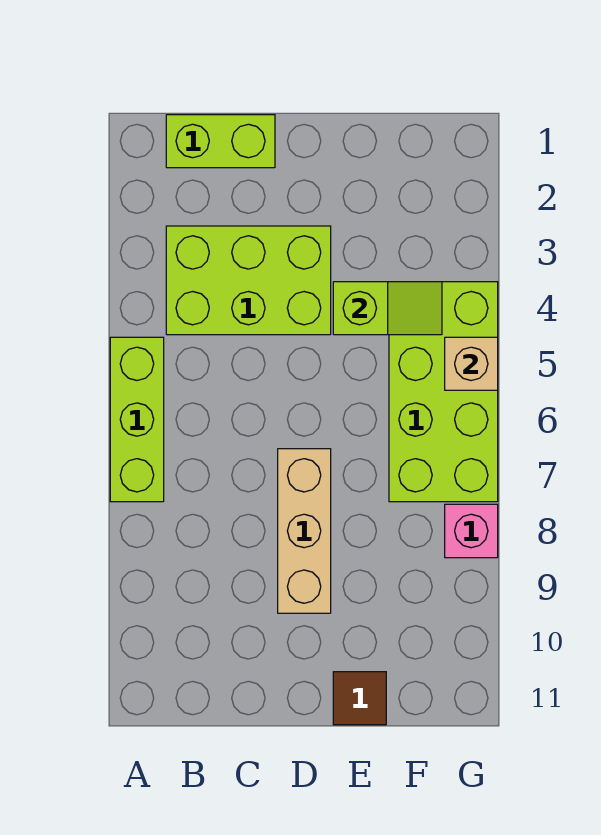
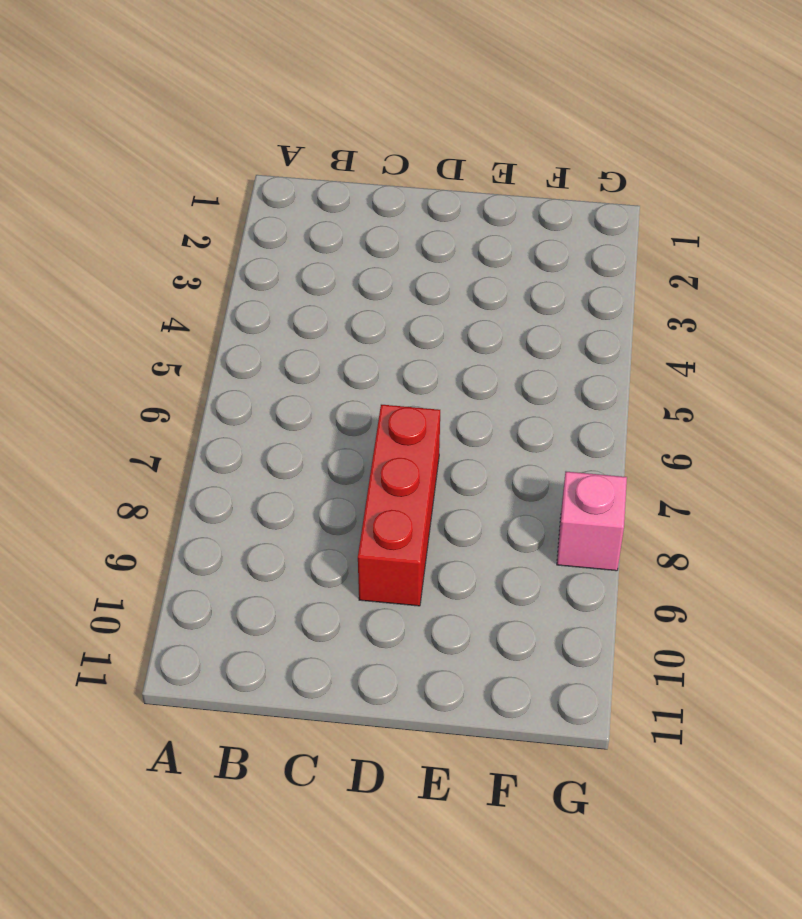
red brick D7:D9 level 1 -> tan brick D7:D9 level 1
none -> lime brick A5:A7 level 1
none -> lime brick B1:C1 level 1

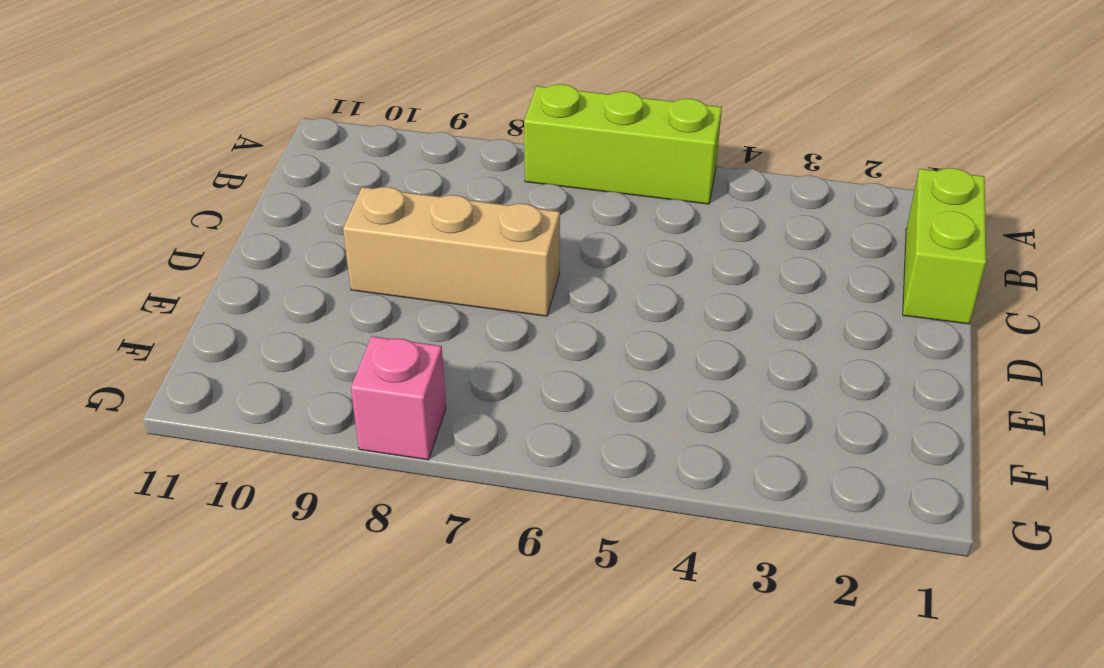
none -> lime brick B3:D4 level 1
none -> brown tile E11 level 1

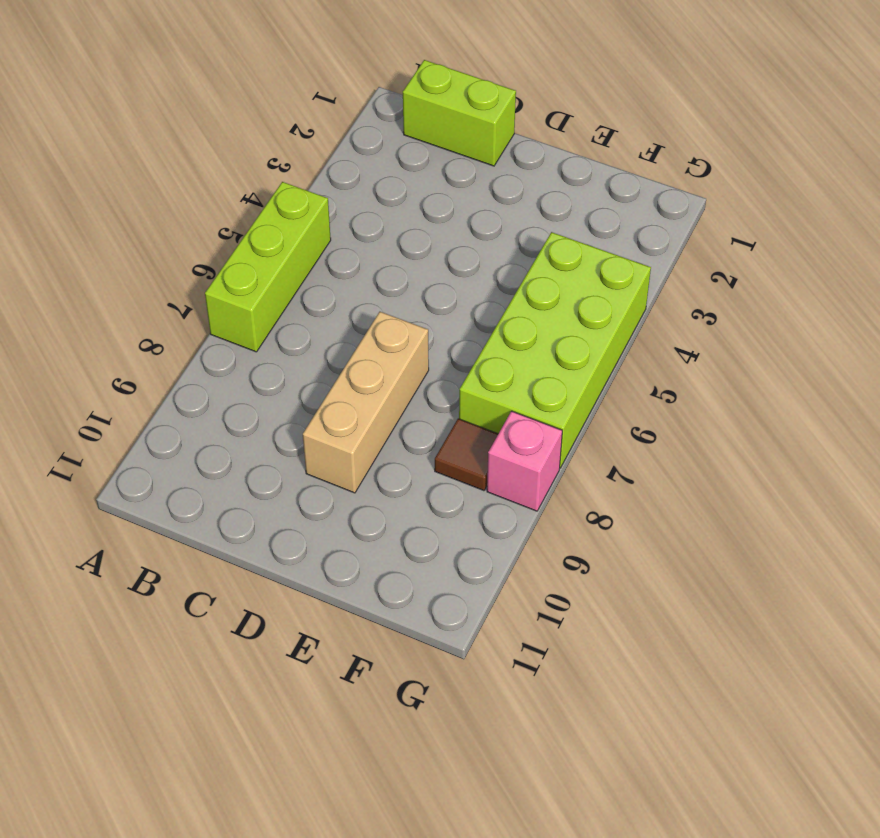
brown tile F8 level 1 -> brown tile E11 level 1
none -> lime brick B3:D4 level 1
none -> lime slope E4:F4 level 2 top E

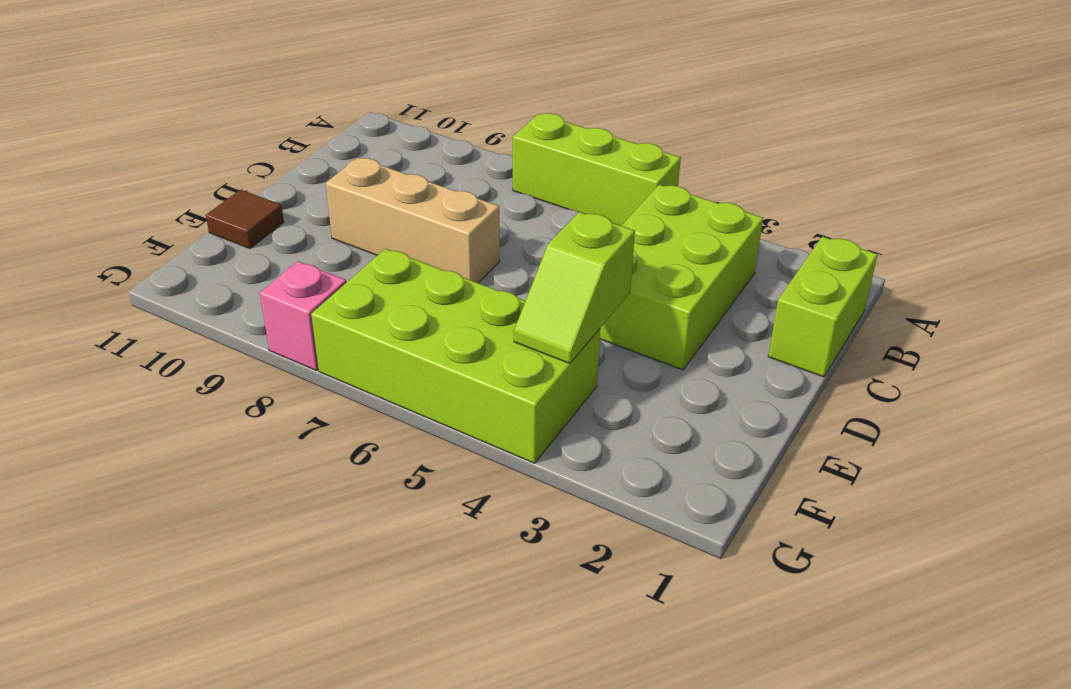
none -> tan brick G5 level 2

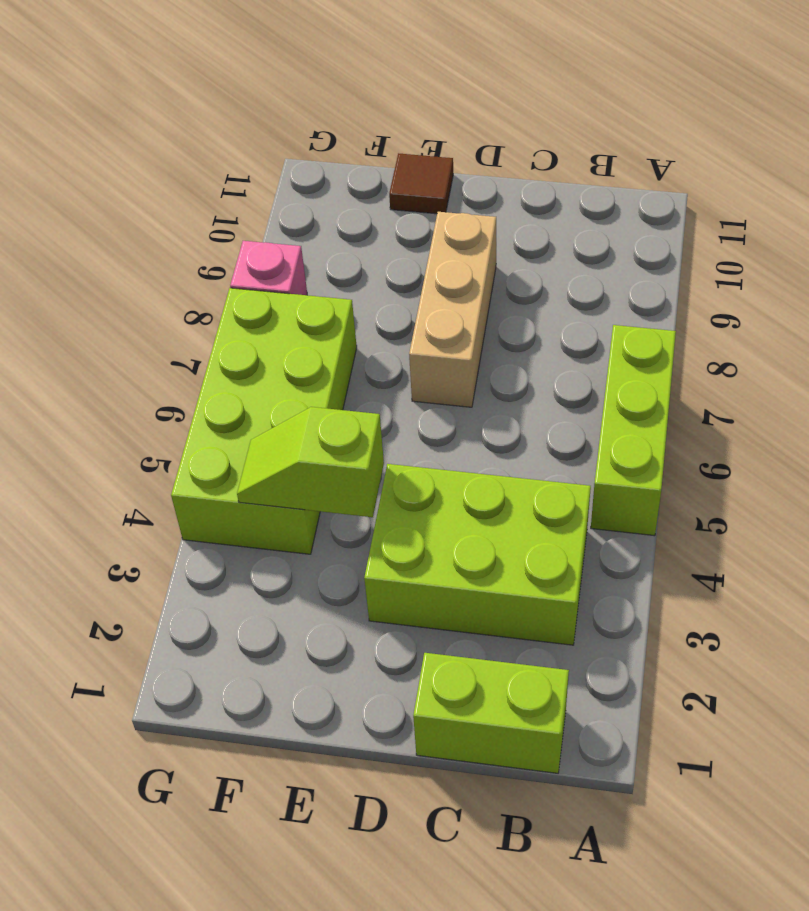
none -> tan brick G5 level 2

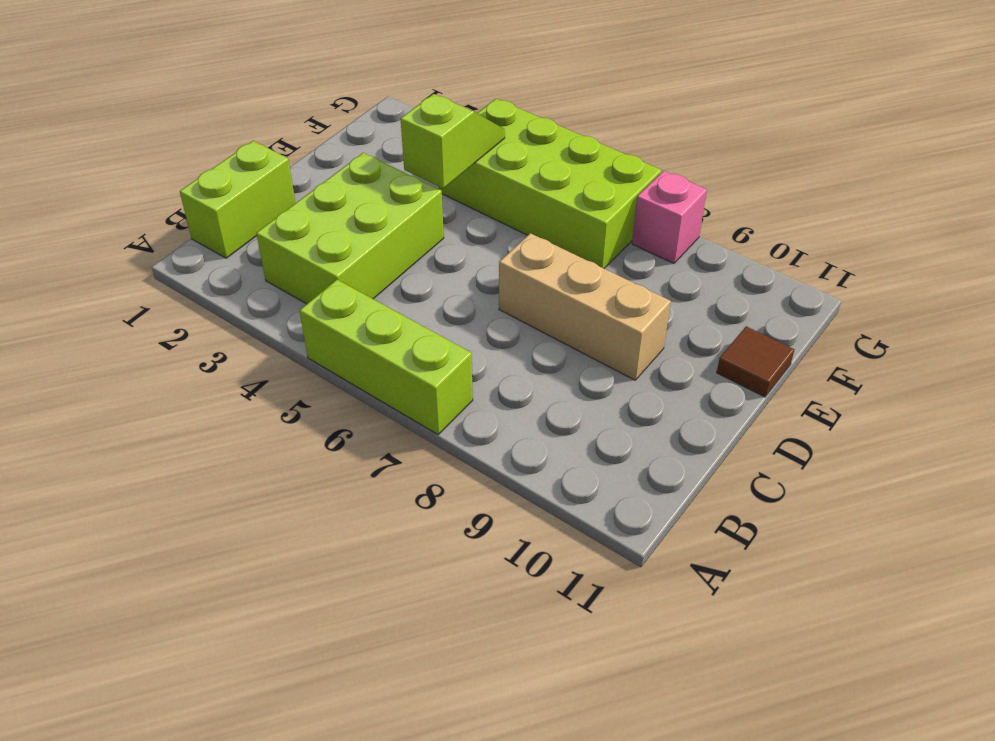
none -> tan brick G5 level 2

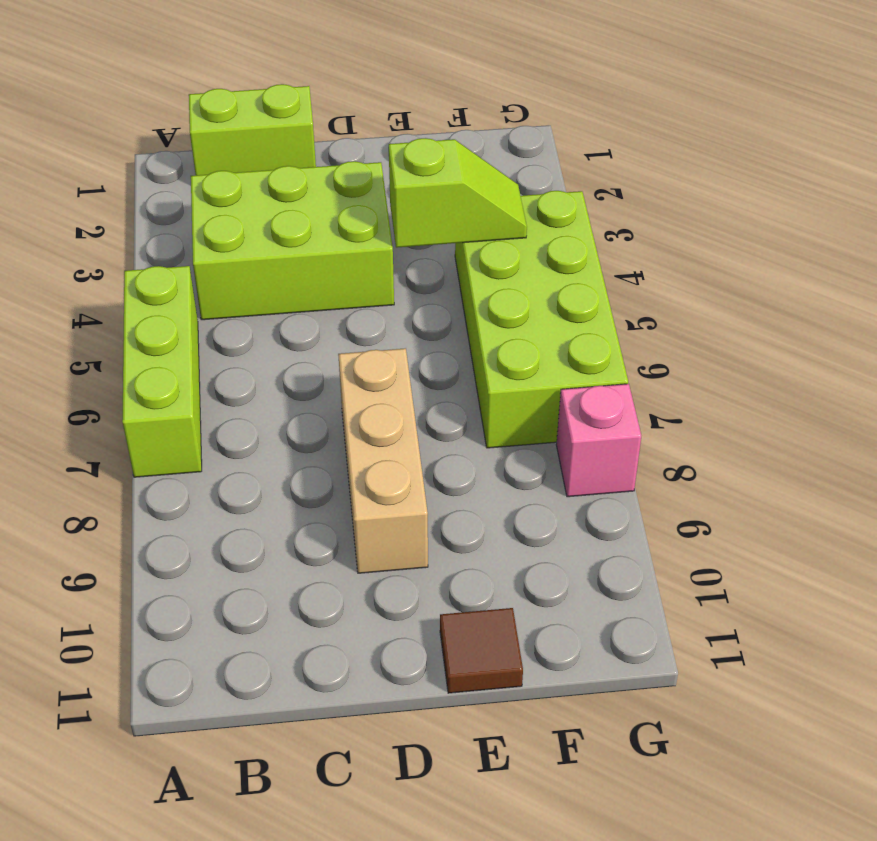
none -> tan brick G5 level 2

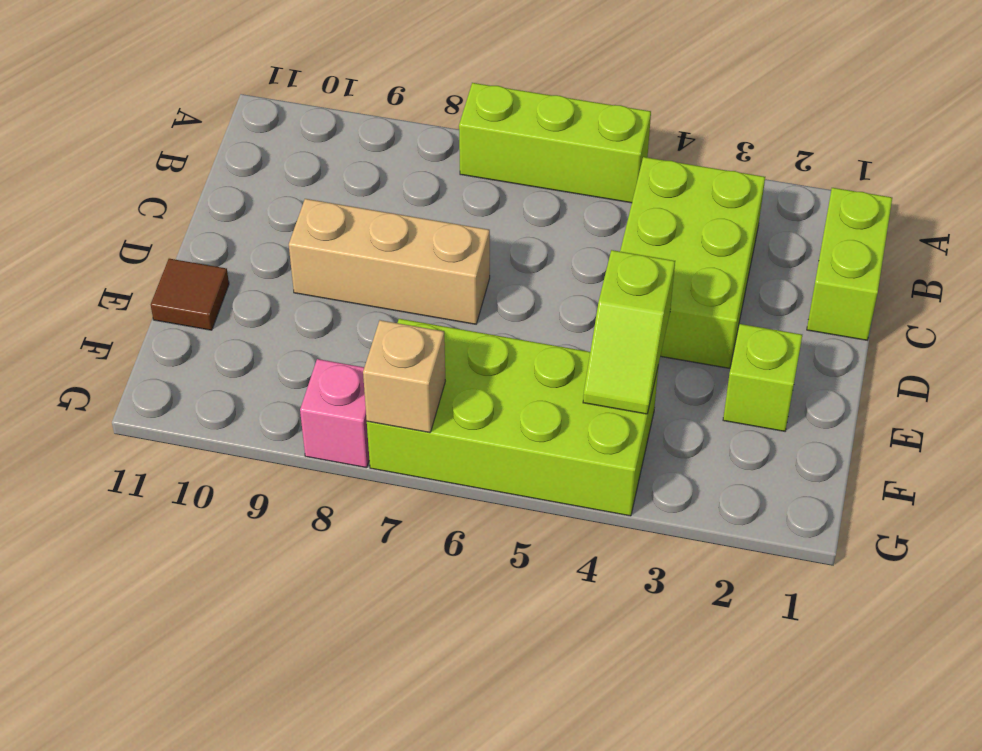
lime brick E2 level 1 -> none
tan brick G7 level 2 -> tan brick G5 level 2

